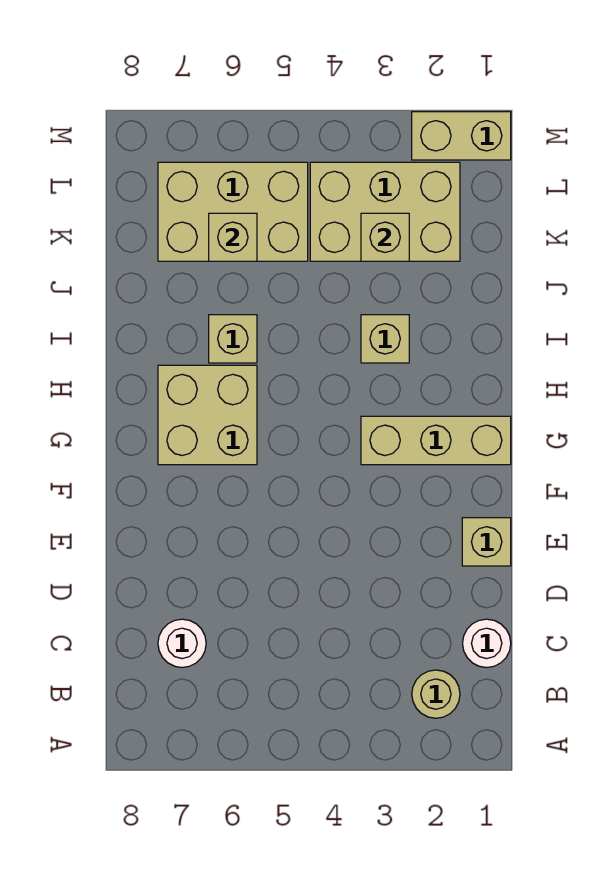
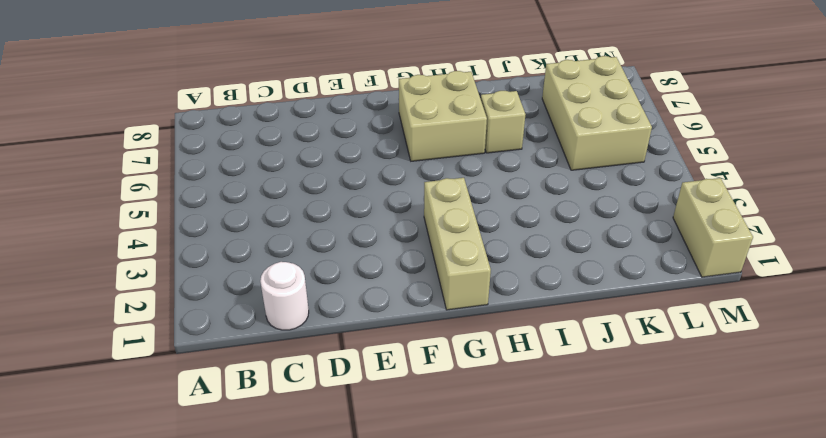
none -> tan round brick B2 level 1
none -> white round brick C7 level 1
none -> tan brick E1 level 1

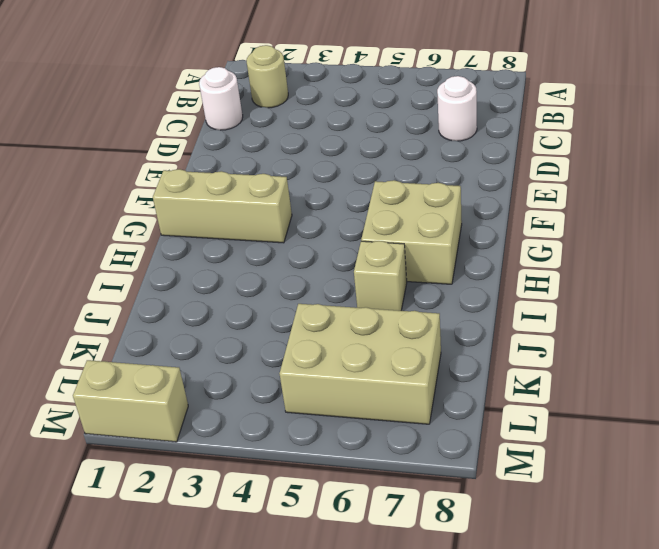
none -> tan brick E1 level 1
none -> tan brick I3 level 1
none -> tan brick K2:L4 level 1

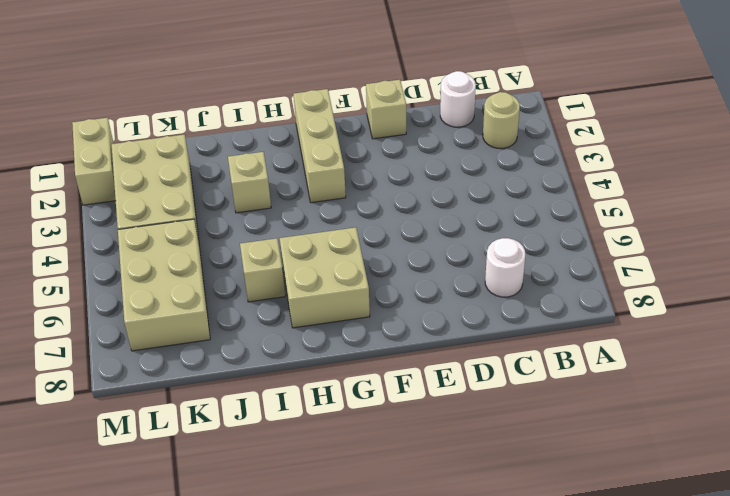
none -> tan brick K3 level 2
none -> tan brick K6 level 2

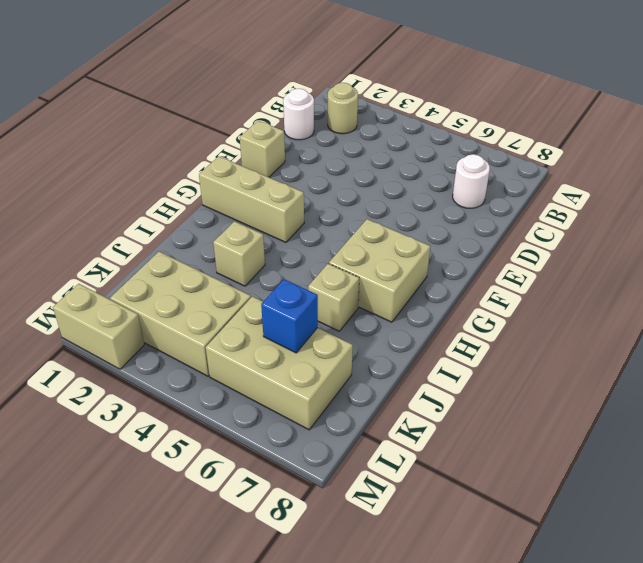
blue brick K6 level 2 -> tan brick K6 level 2
none -> tan brick K3 level 2

